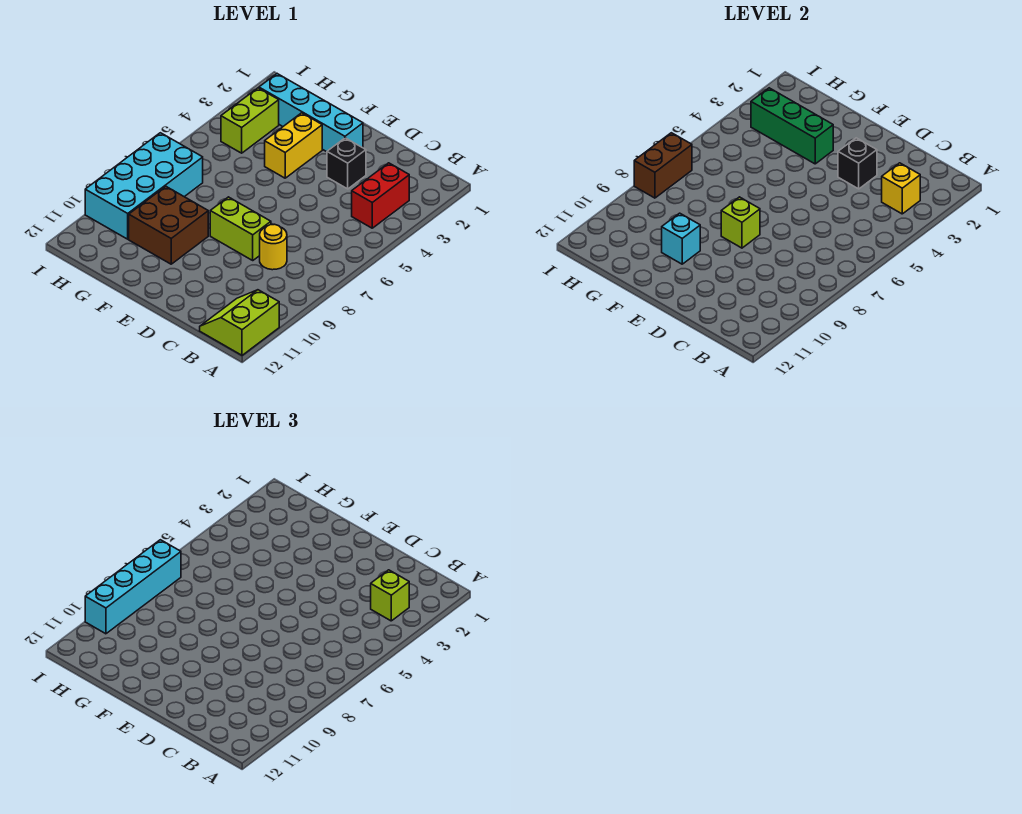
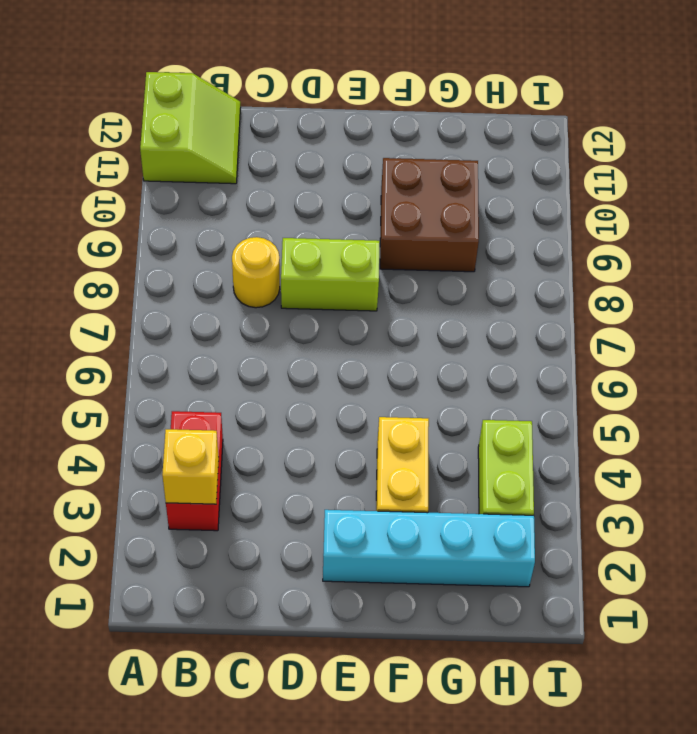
none -> black brick D3 level 1
none -> cyan brick H7:I10 level 1
none -> black brick D3 level 2

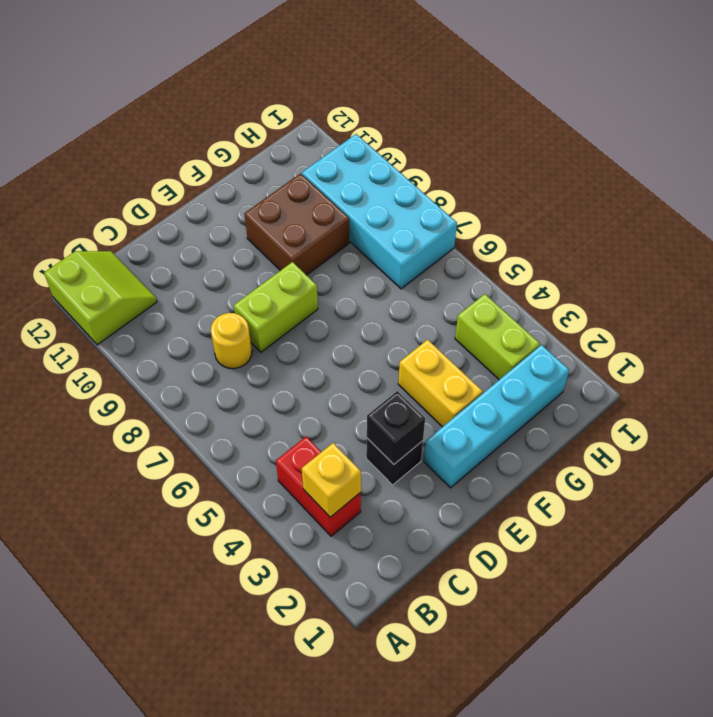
none -> lime brick E8 level 2
none -> green brick F3:H3 level 2
none -> cyan brick F10 level 2

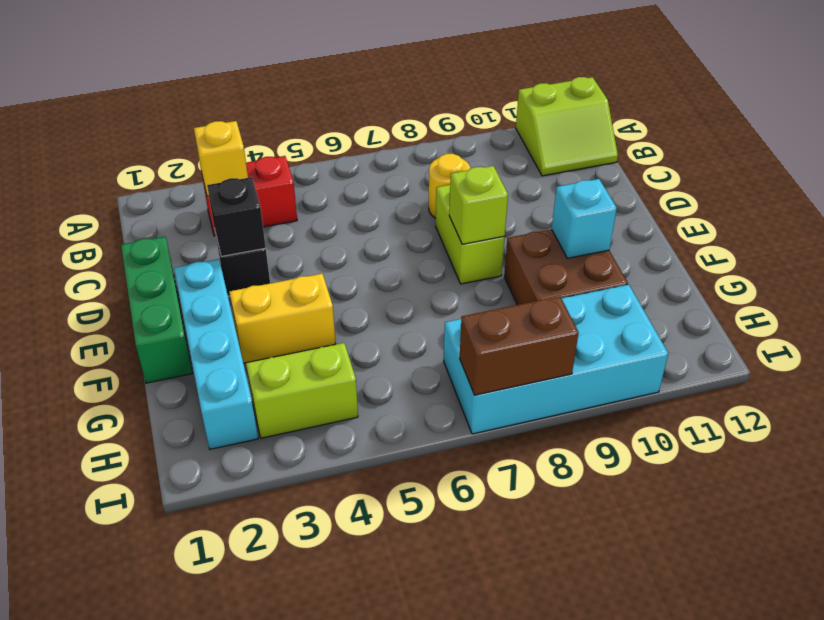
green brick D1:F1 level 1 -> green brick F3:H3 level 2
none -> lime brick B3 level 3
none -> cyan brick I7:I10 level 3

